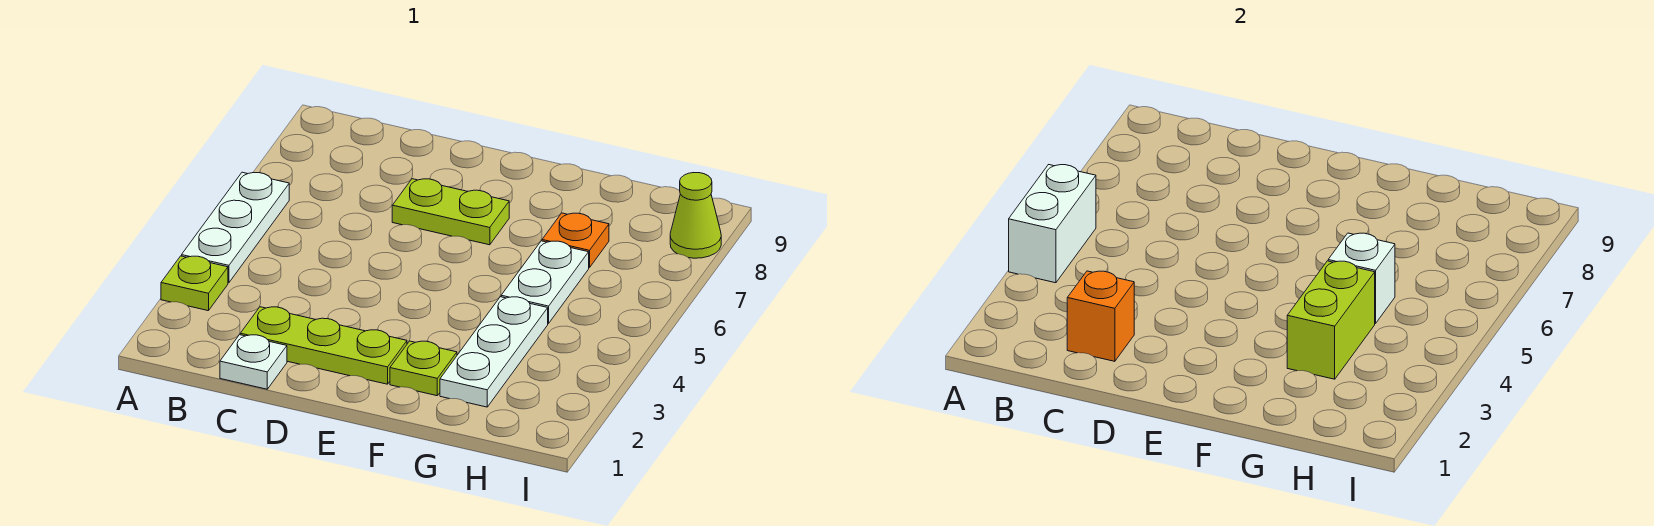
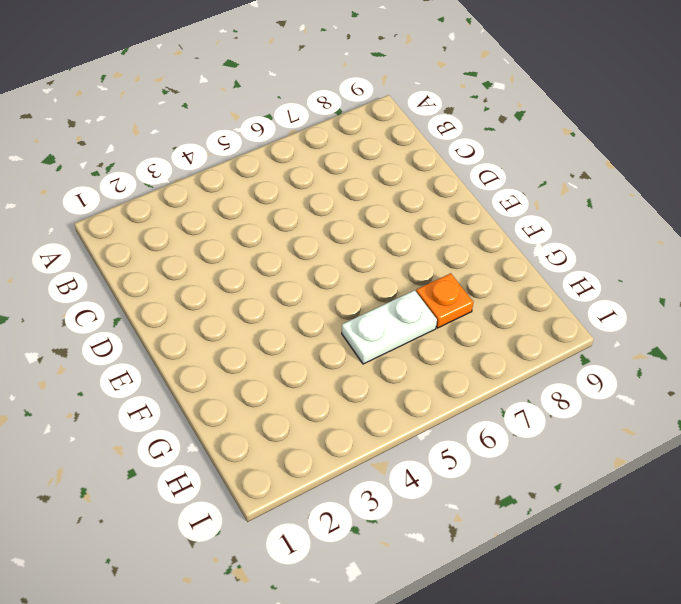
none -> lime plate A3 level 1
none -> white plate A4:A6 level 1
none -> white plate C1 level 1

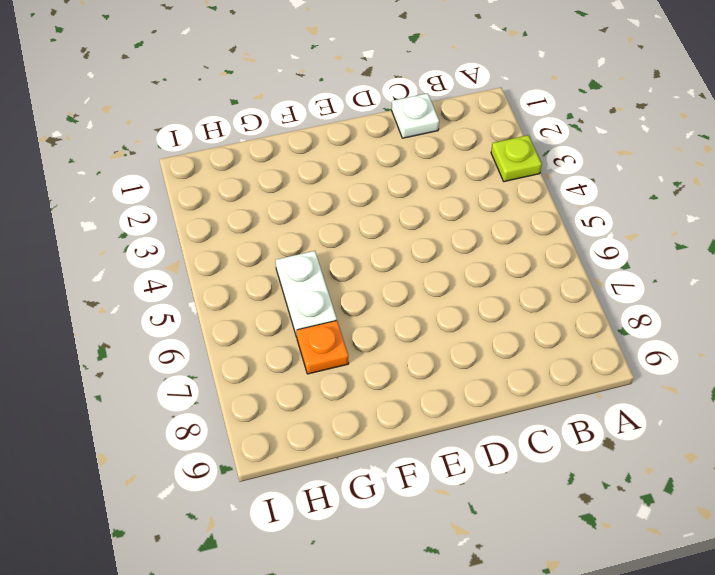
none -> white plate A4:A6 level 1
none -> lime plate C2:E2 level 1
none -> lime plate D7:E7 level 1

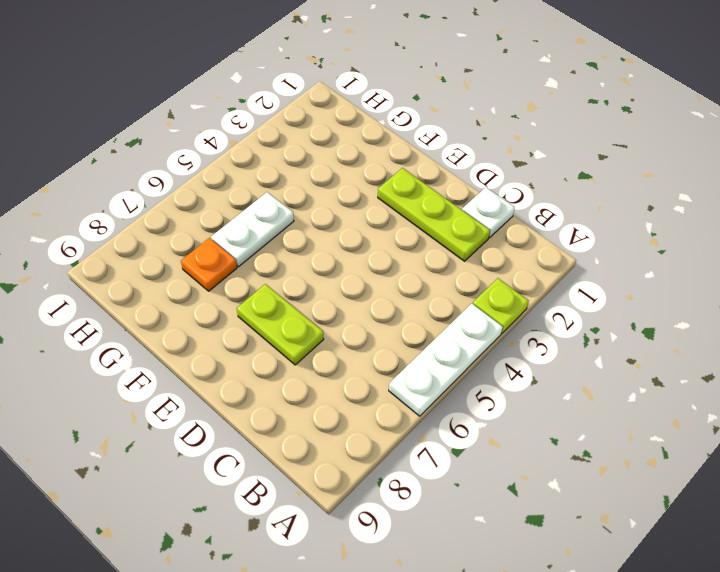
none -> lime plate F2 level 1
none -> white plate G2:G4 level 1
none -> lime cone I8 level 1

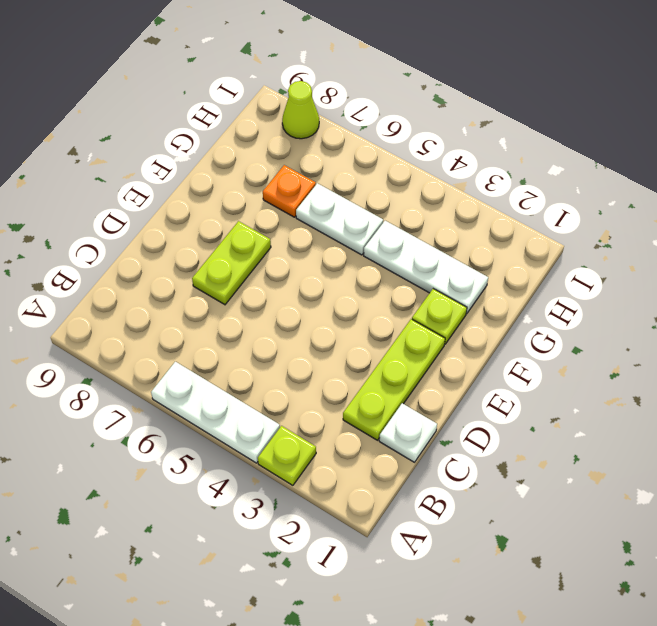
none -> white brick A4:A5 level 2
none -> orange brick C2 level 2
none -> lime brick G3:G4 level 2

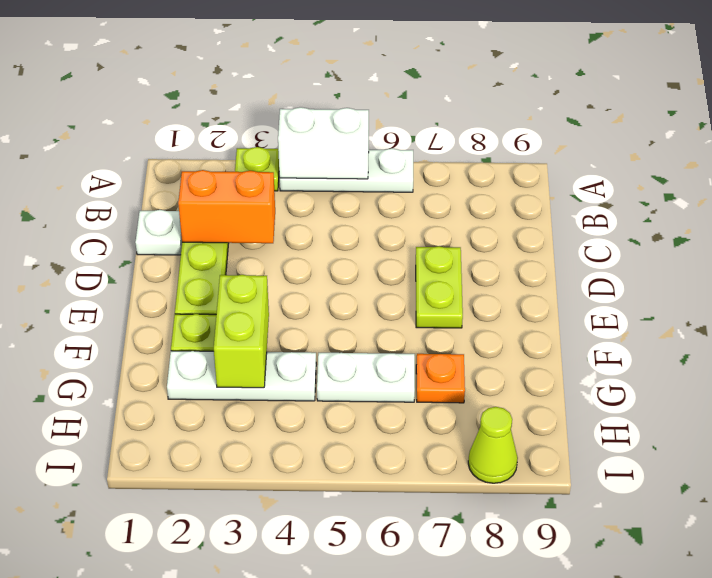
orange brick C2:C3 level 2 -> orange brick C2 level 2
lime brick F3:G3 level 2 -> lime brick G3:G4 level 2
none -> white brick G5 level 2

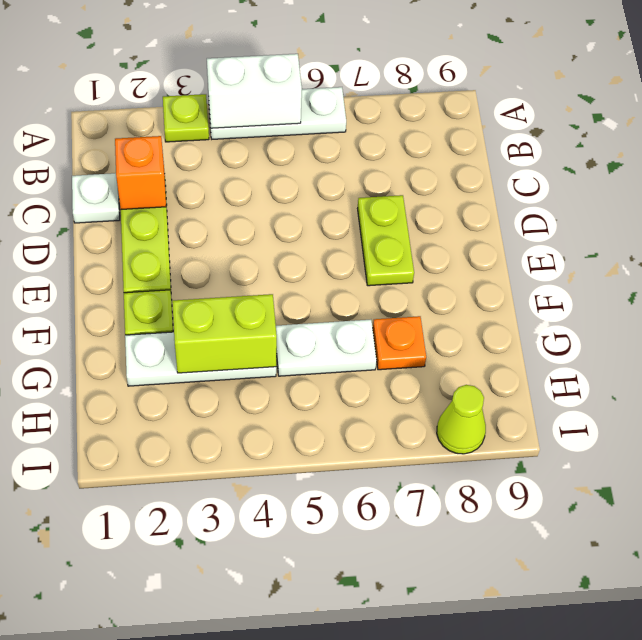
none -> white brick G5 level 2

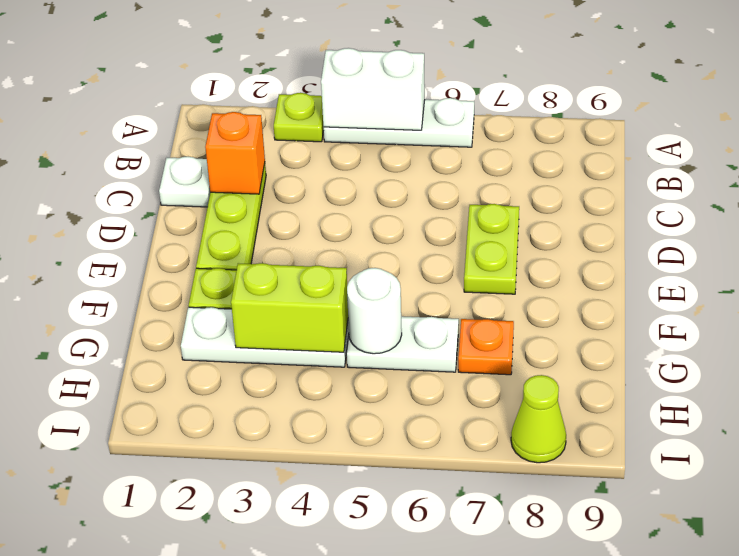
white round brick G5 level 2 -> white brick G5 level 2

